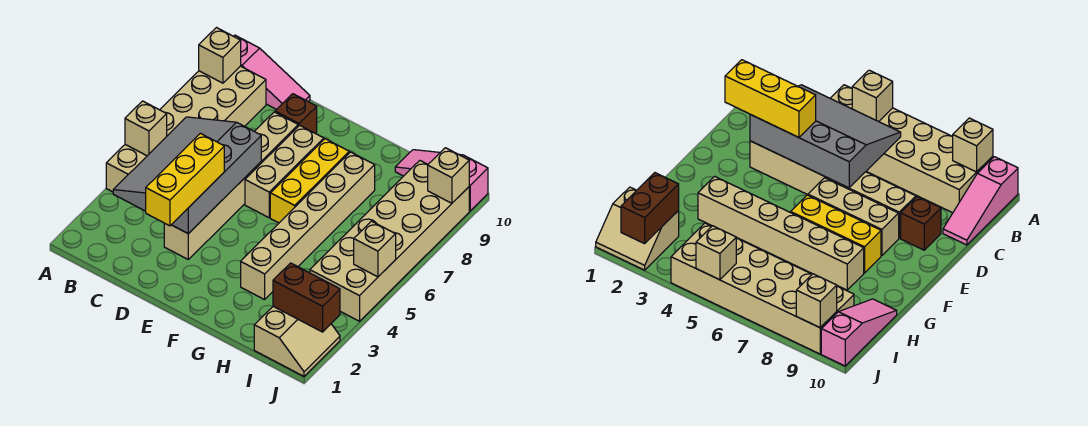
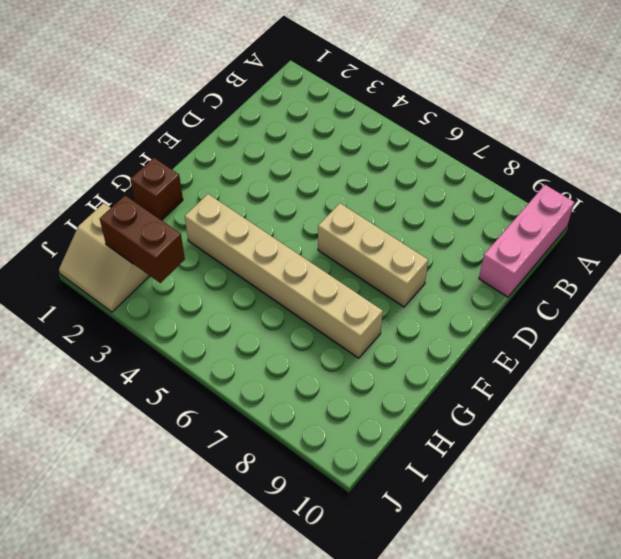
pink brick A10:C10 level 1 -> pink slope A10:C10 level 1 top A
brown brick G1 level 1 -> brown brick D9 level 1
brown brick I2:I3 level 2 -> brown brick I2:J2 level 2
none -> tan brick A4:B9 level 1
none -> tan brick D3:D8 level 1
none -> yellow brick F6:F8 level 1

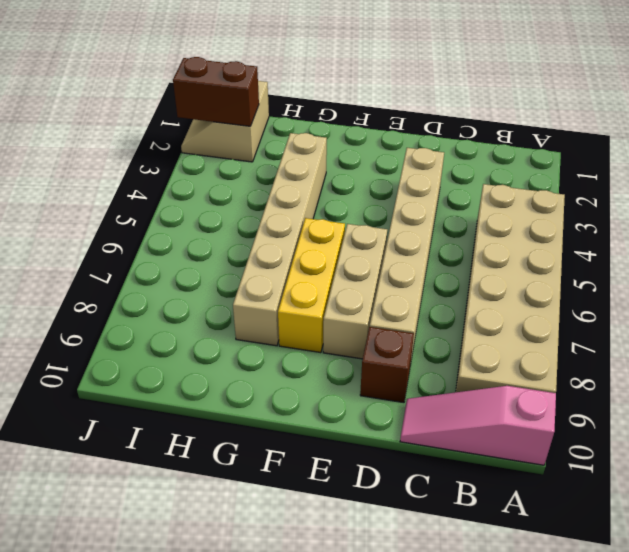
none -> pink slope H10:J10 level 1 top J
none -> tan brick I4:J9 level 1
none -> tan brick A5 level 2

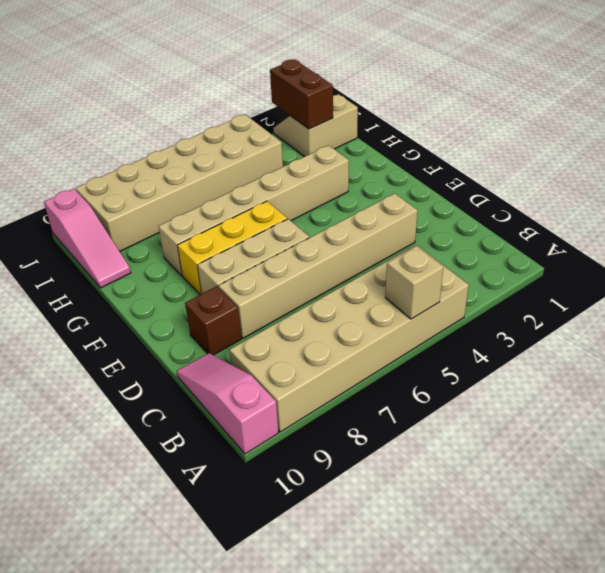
none -> tan brick A9 level 2
none -> grey slope B3:D6 level 2 top D
none -> tan brick J5 level 2

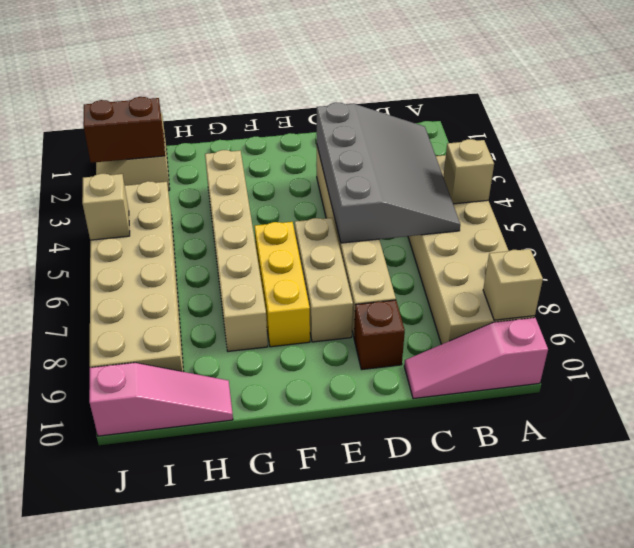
none -> tan brick J9 level 2
none -> yellow brick D2:D4 level 3

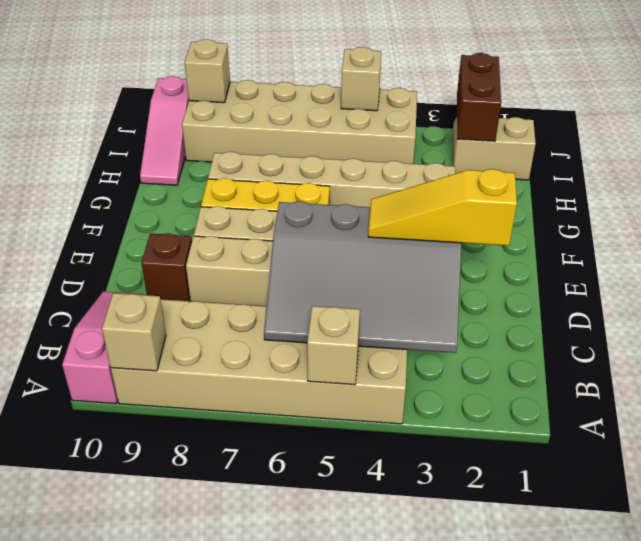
yellow slope D2:D4 level 3 top 2 -> yellow brick D2:D4 level 3

